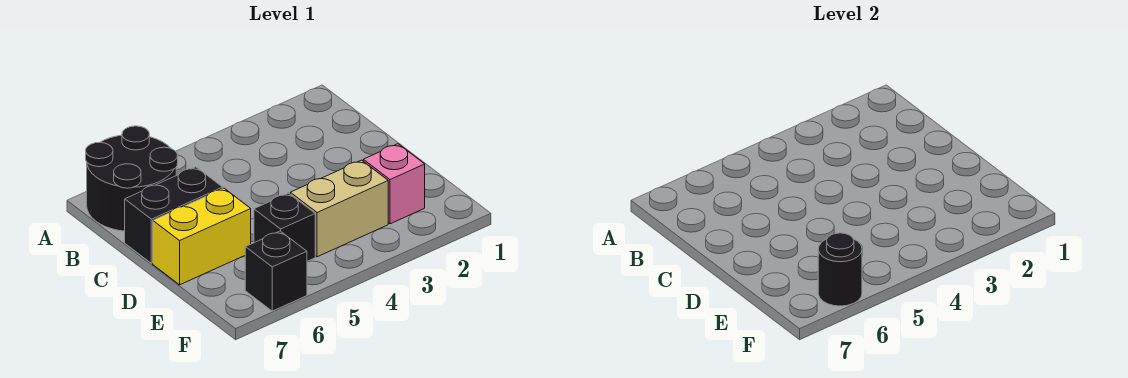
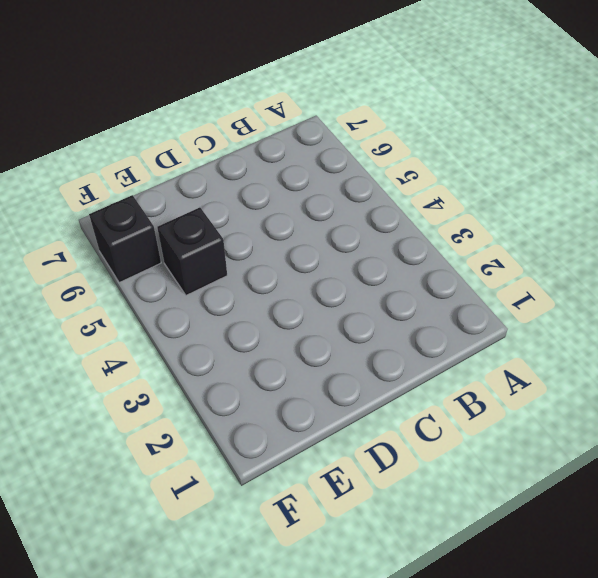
none -> black round brick A6:B7 level 1
none -> black brick C6:C7 level 1

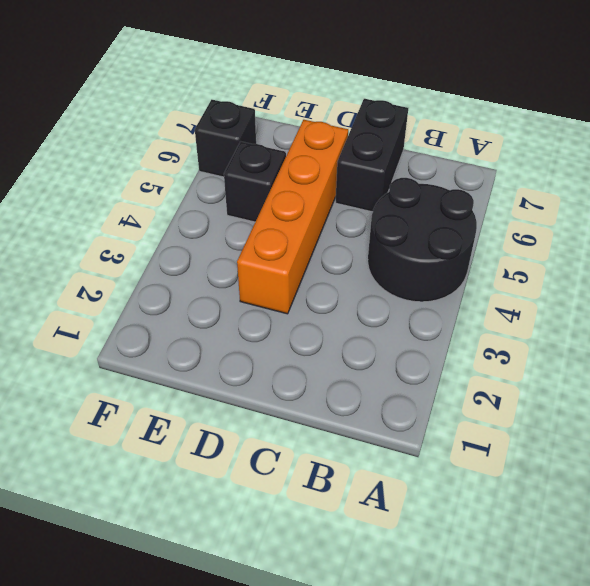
black round brick A4:B5 level 1 -> black round brick A6:B7 level 1
orange brick D3:D6 level 1 -> yellow brick D6:D7 level 1
none -> pink brick E2 level 1
none -> tan brick E3:E4 level 1

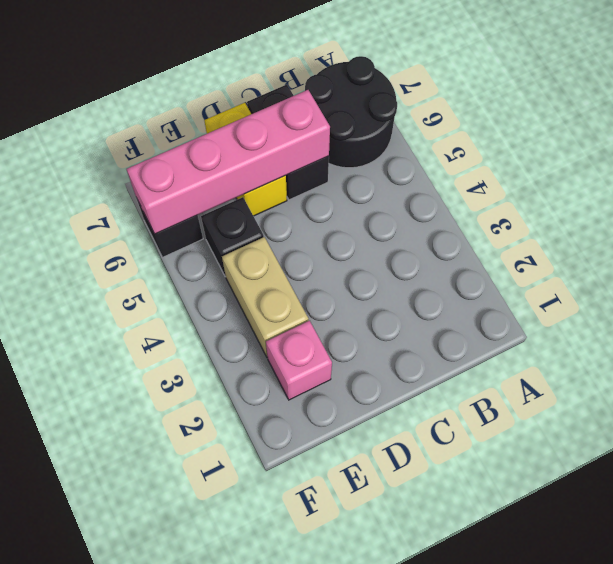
pink brick C6:F6 level 2 -> black round brick F6 level 2

